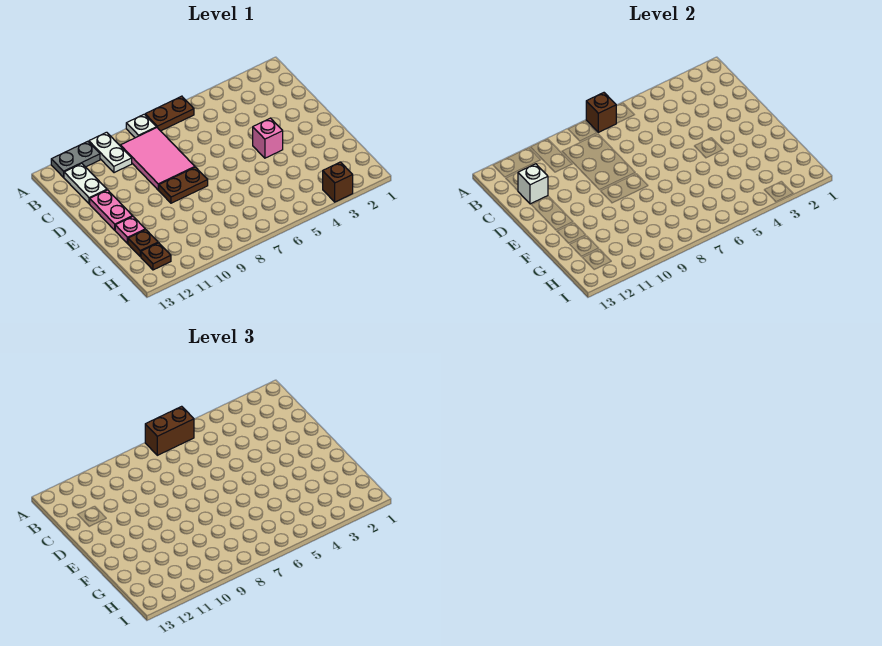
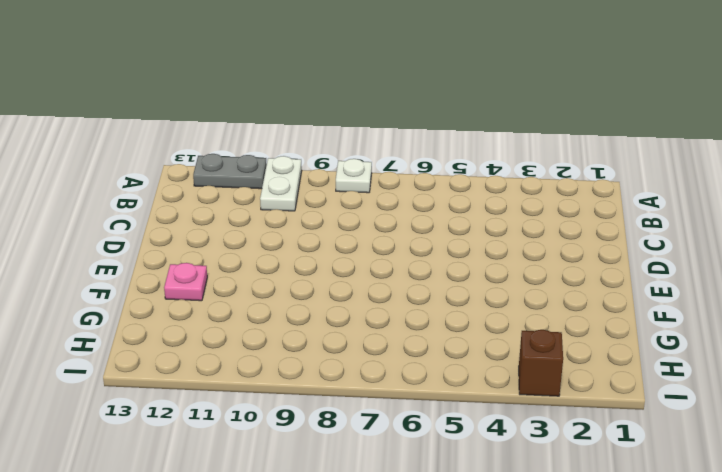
none -> brown plate A6:A7 level 1
none -> pink tile B8:D9 level 1
none -> white plate B12:C12 level 1

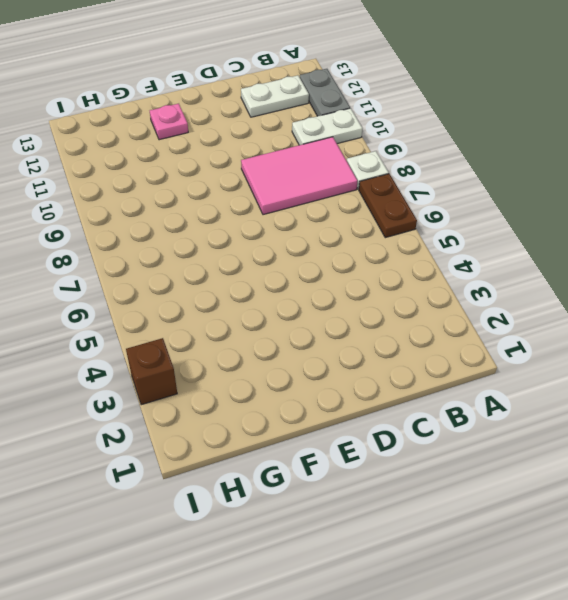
none -> pink plate D12:E12 level 1
none -> pink brick E4 level 1
none -> brown plate E8:E9 level 1

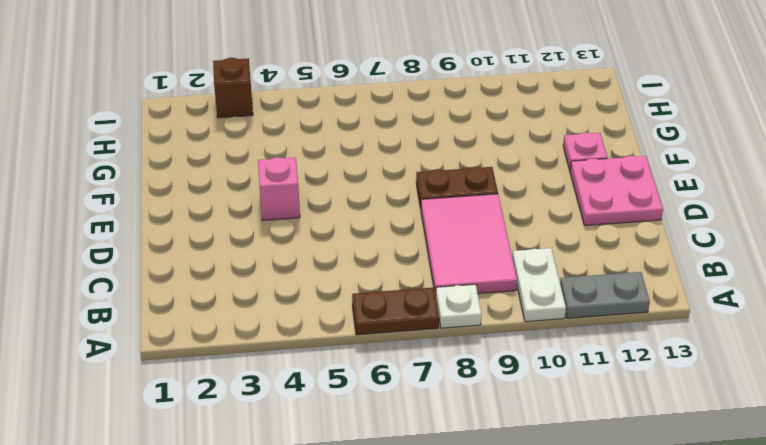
pink plate D12:E13 level 1 -> pink plate D12:E12 level 1
none -> white plate B12:C12 level 1
none -> brown plate G12 level 1
none -> brown plate H12 level 1

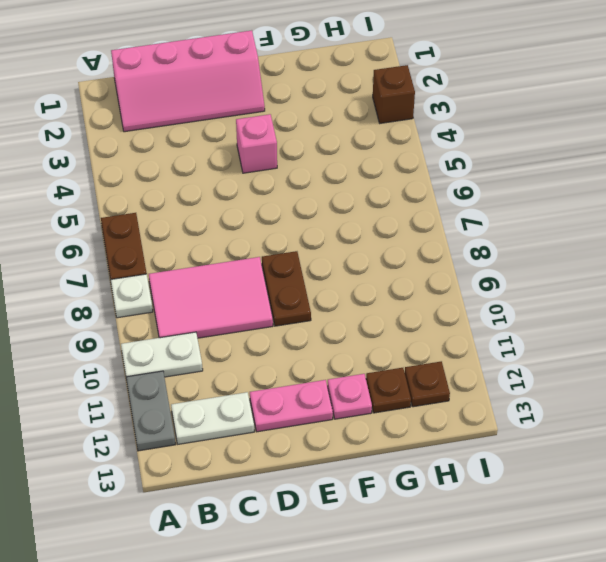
pink slope B1:E2 level 1 top 1 -> none
none -> brown brick A7 level 2
none -> white brick C12 level 2
none -> brown brick A6:A7 level 3

